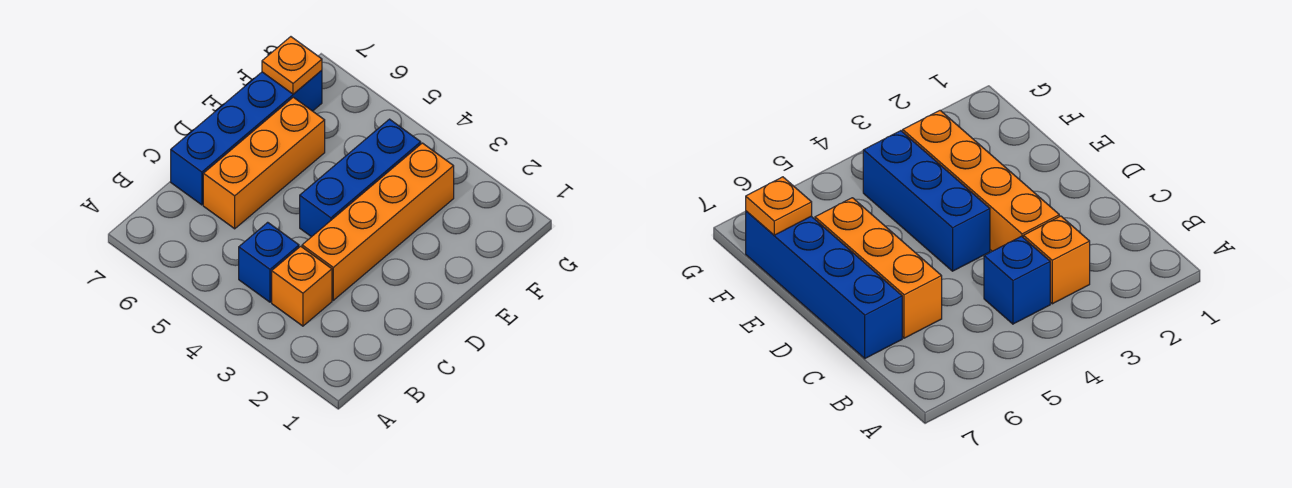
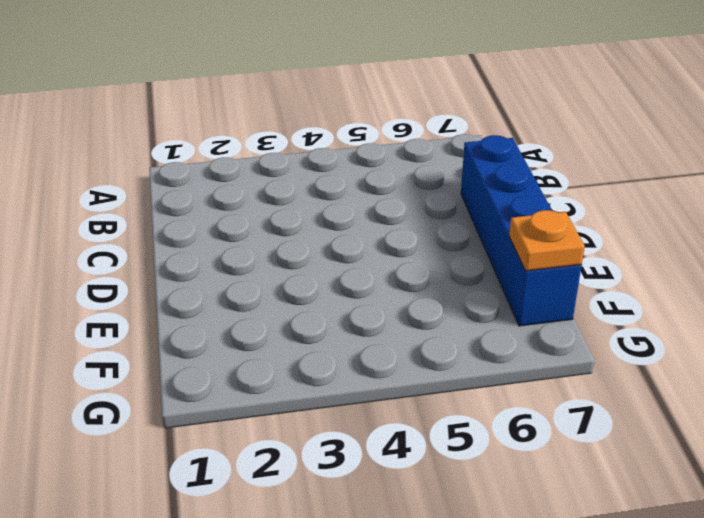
none -> orange brick B3 level 1
none -> blue brick B4 level 1

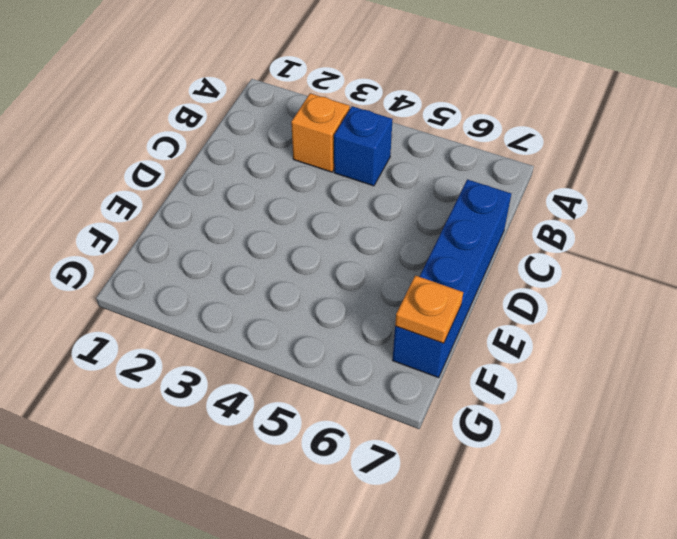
none -> orange brick C3:F3 level 1
none -> orange brick C6:E6 level 1

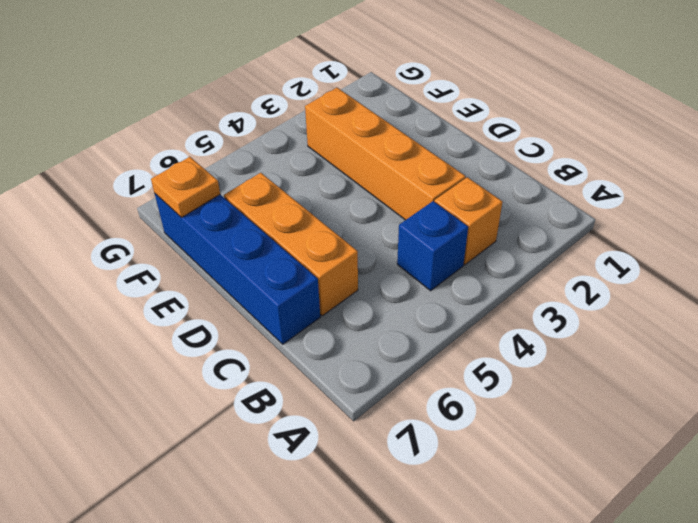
none -> blue brick D4:F4 level 1

